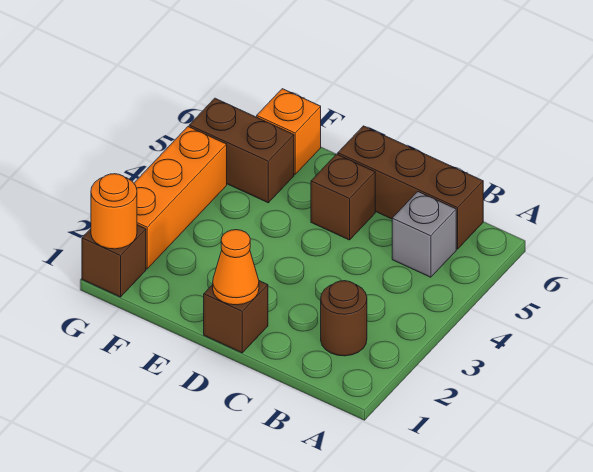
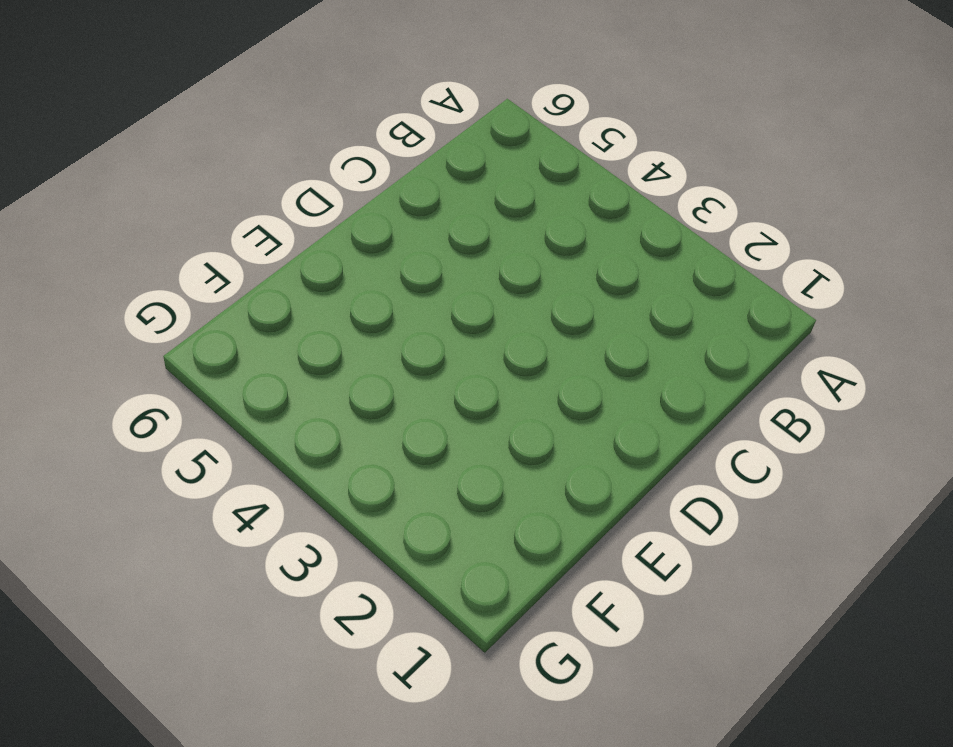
none -> brown round brick B2 level 1
none -> grey brick B5 level 1

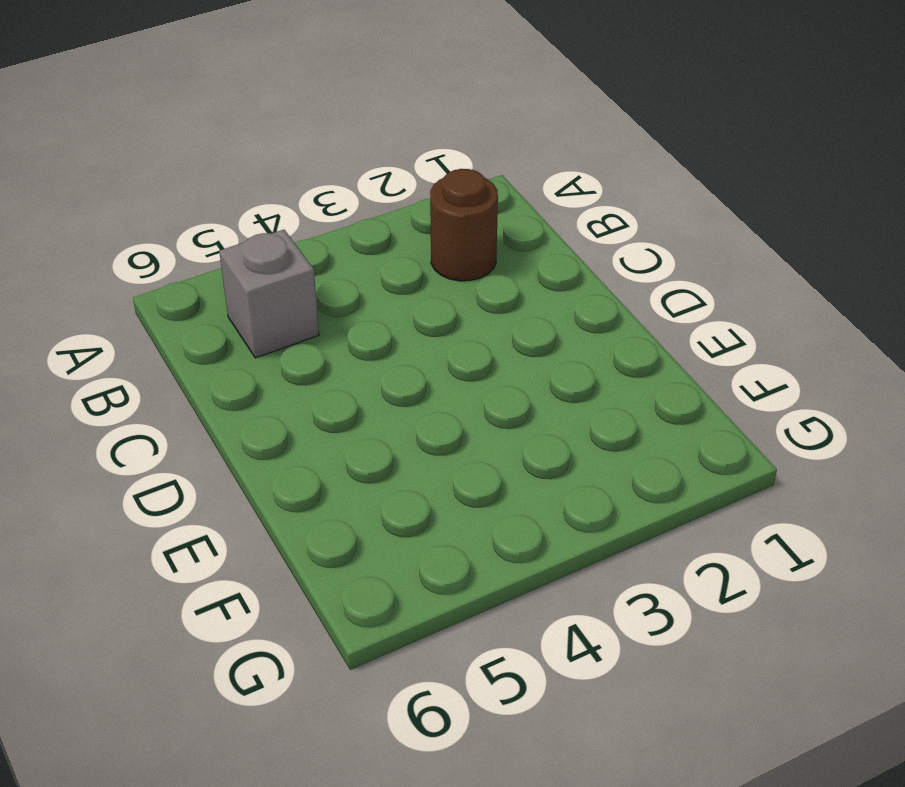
none -> brown brick B6:D6 level 1
none -> brown brick D1 level 1

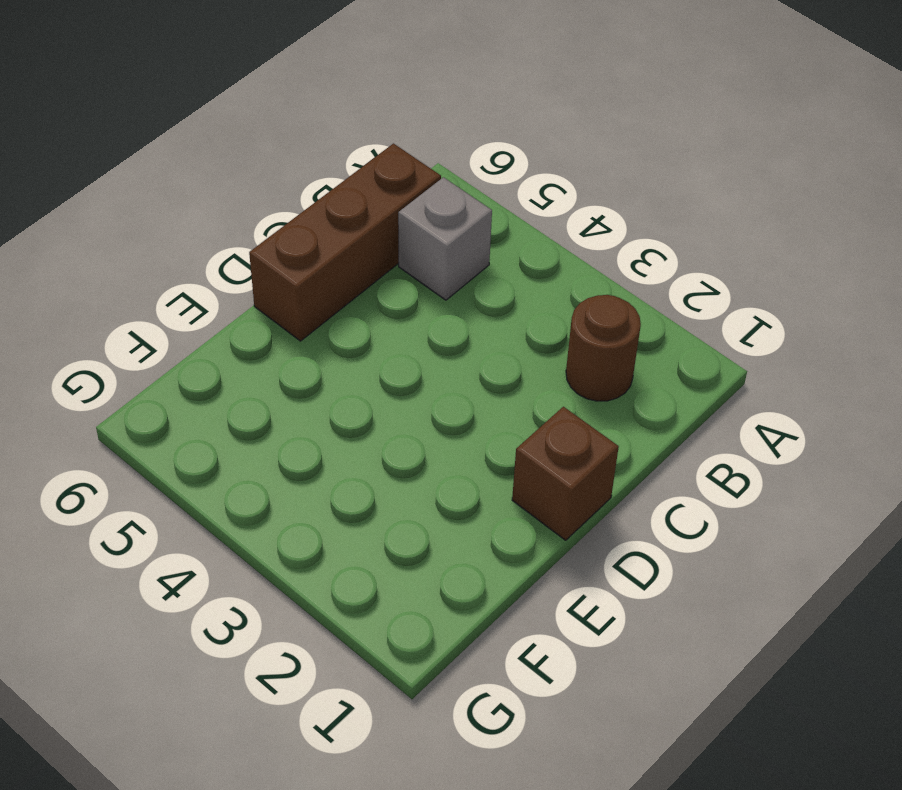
none -> brown brick D5 level 1
none -> brown brick F5:G5 level 1

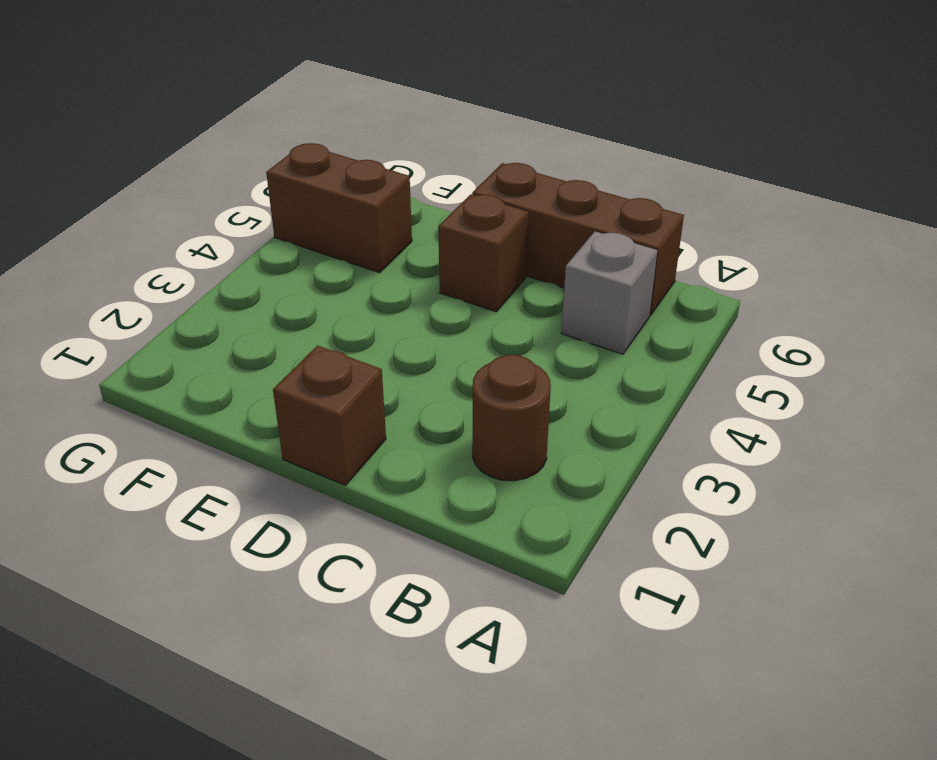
none -> orange brick F6 level 1
none -> brown brick G1 level 1

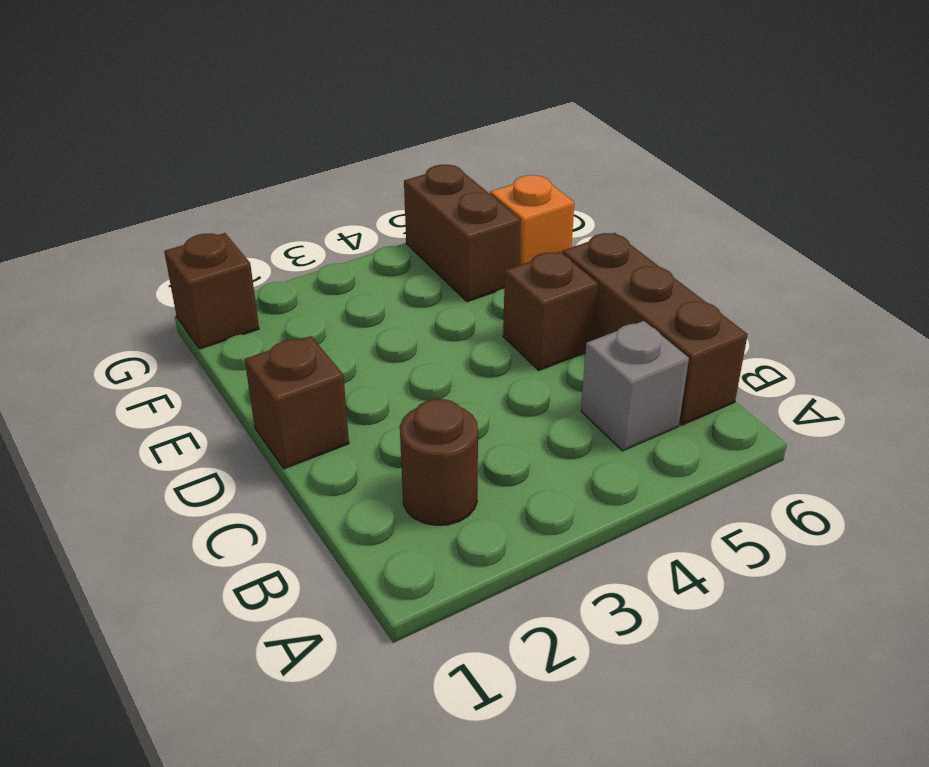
none -> orange brick G2:G4 level 1
none -> orange cone D1 level 2

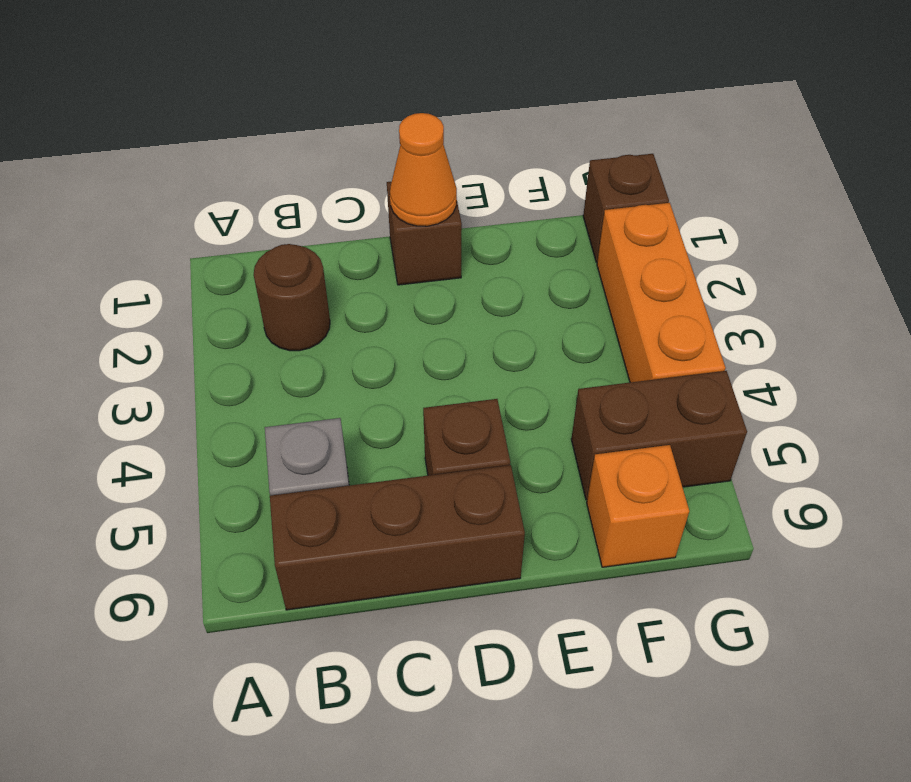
none -> orange round brick G1 level 2

